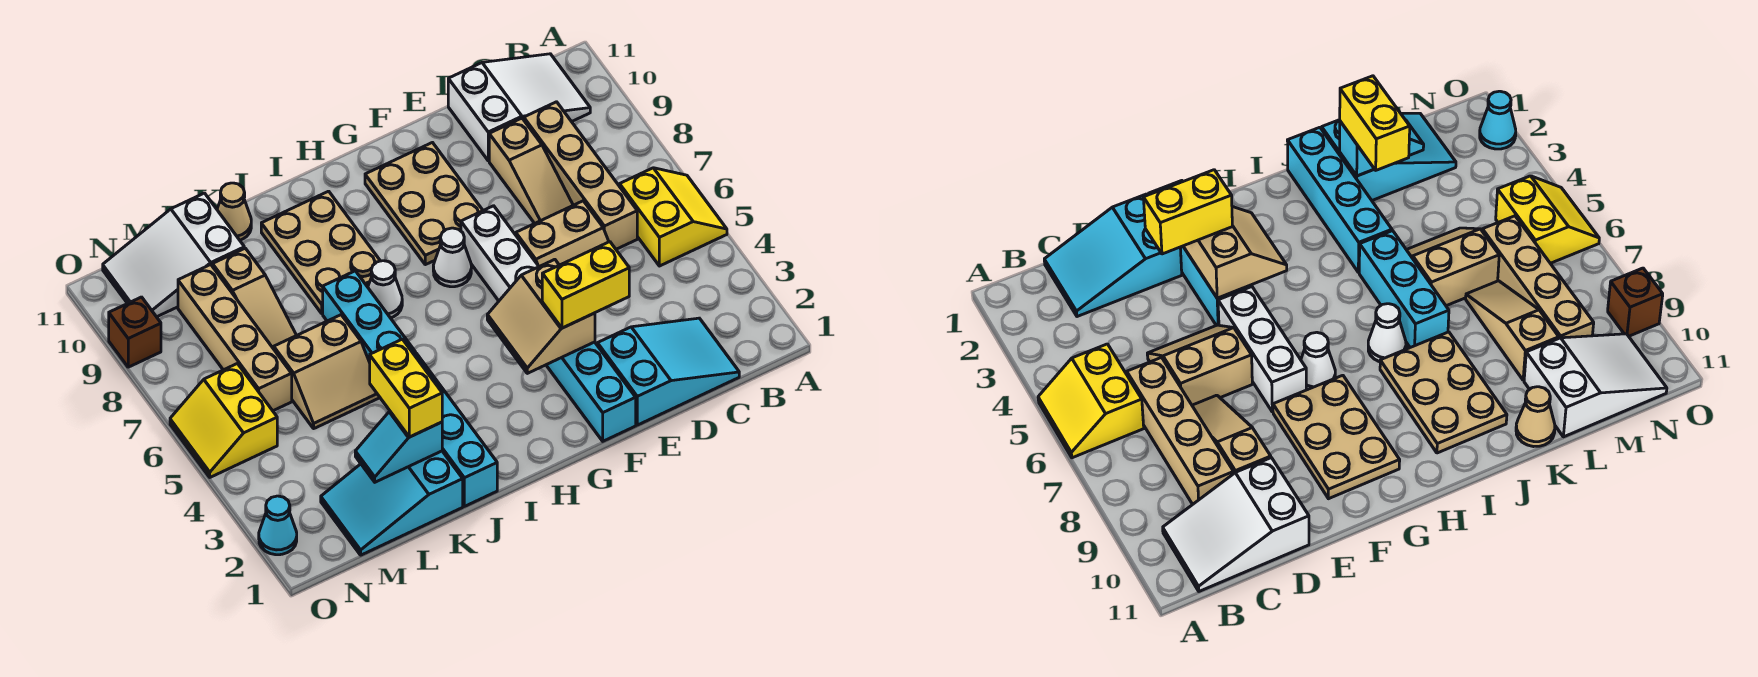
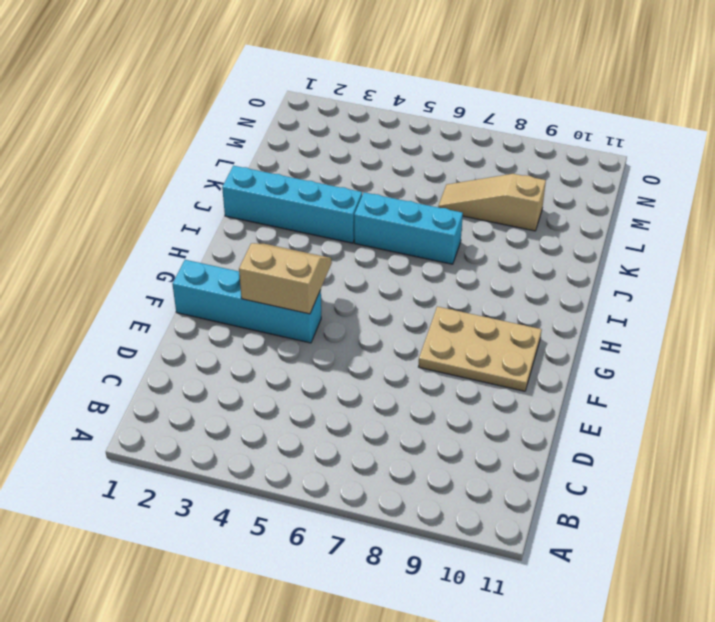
none -> yellow slope A5:B6 level 1 top B
none -> white slope B10:D11 level 1 top D
none -> cyan slope C1:E2 level 1 top E

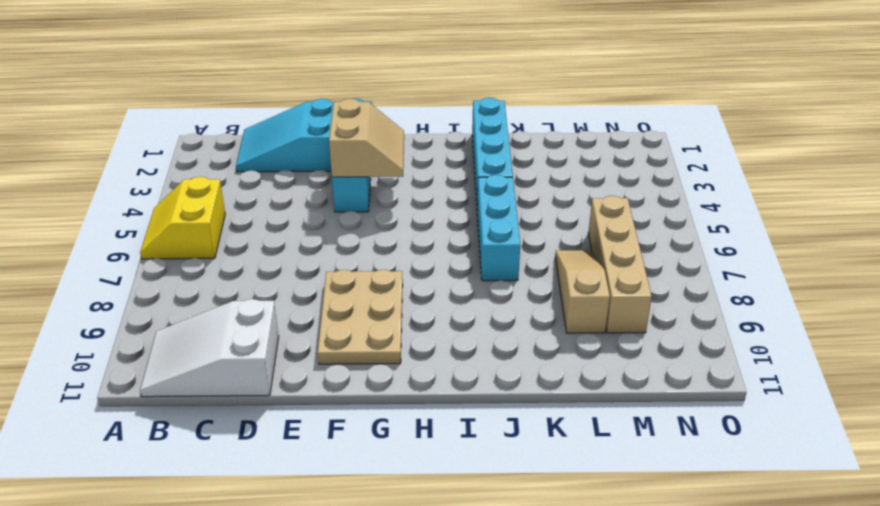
none -> tan brick C6:C9 level 1
none -> tan slope D5:E6 level 1 top 6
none -> tan slope D7:D9 level 1 top 9

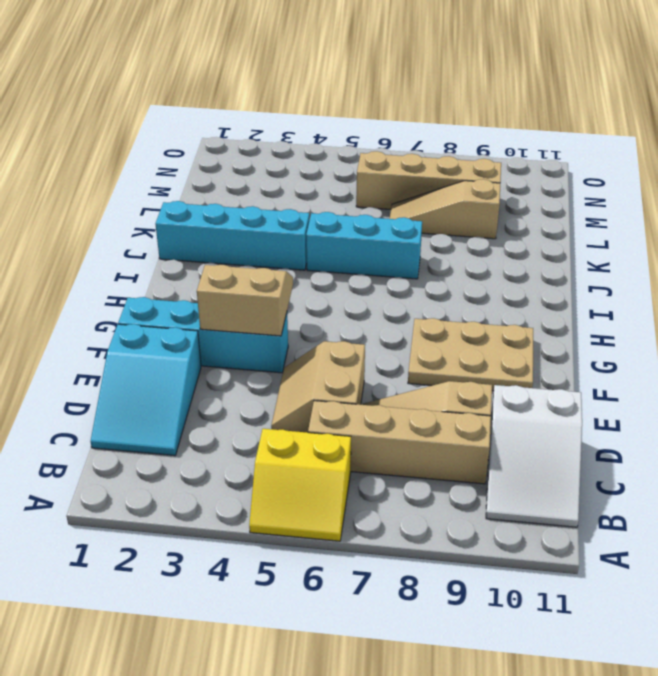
none -> white brick F5:F7 level 1
none -> white cone G7 level 1
none -> white cone I7 level 1

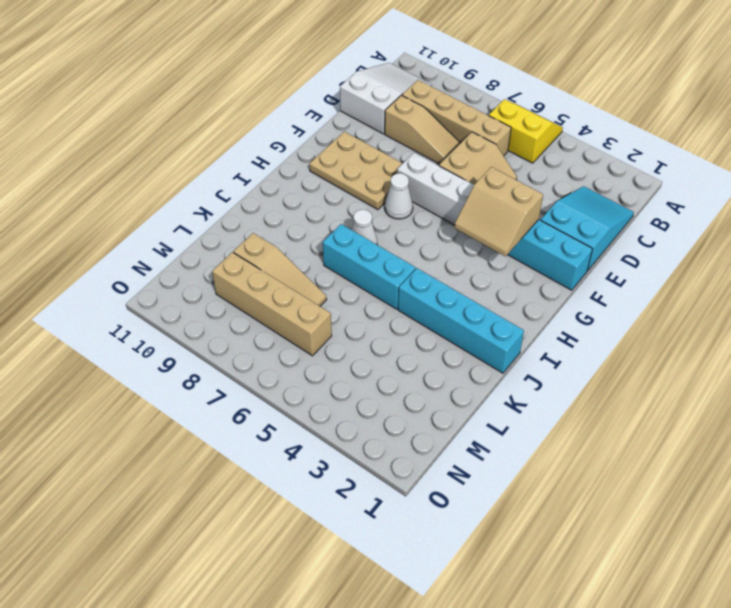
none -> tan plate I8:J10 level 1
none -> cyan slope K1:M2 level 1 top K
none -> tan slope K5:L6 level 1 top 6

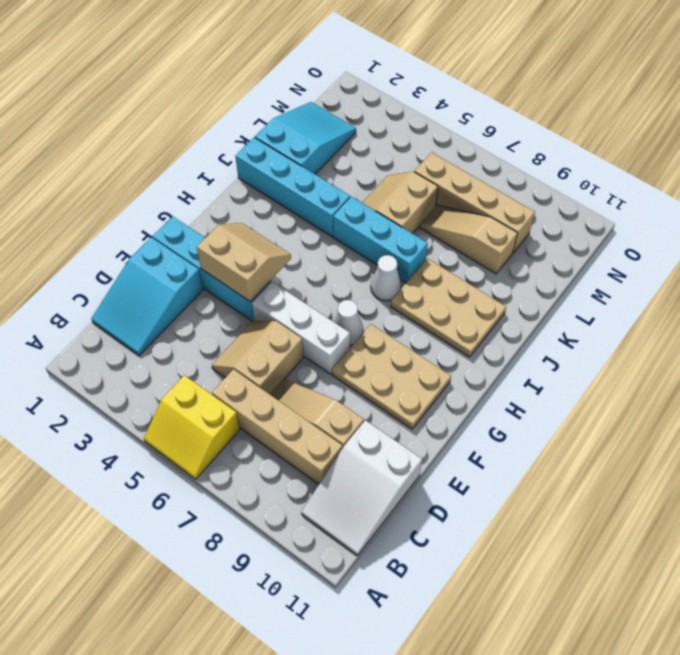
none -> tan cone K11 level 1
none -> white slope L10:N11 level 1 top L
none -> yellow slope N5:O6 level 1 top N

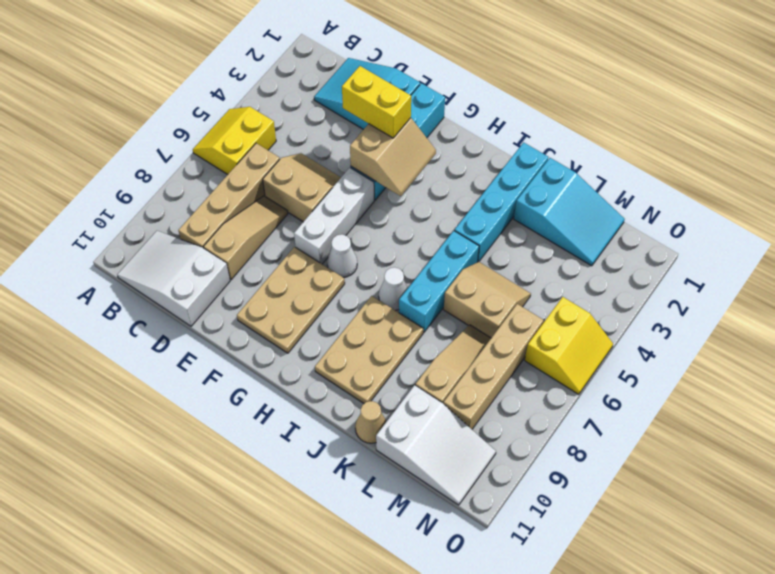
none -> cyan cone O2 level 1
none -> brown brick O9 level 1
none -> cyan slope K2:L2 level 2 top K

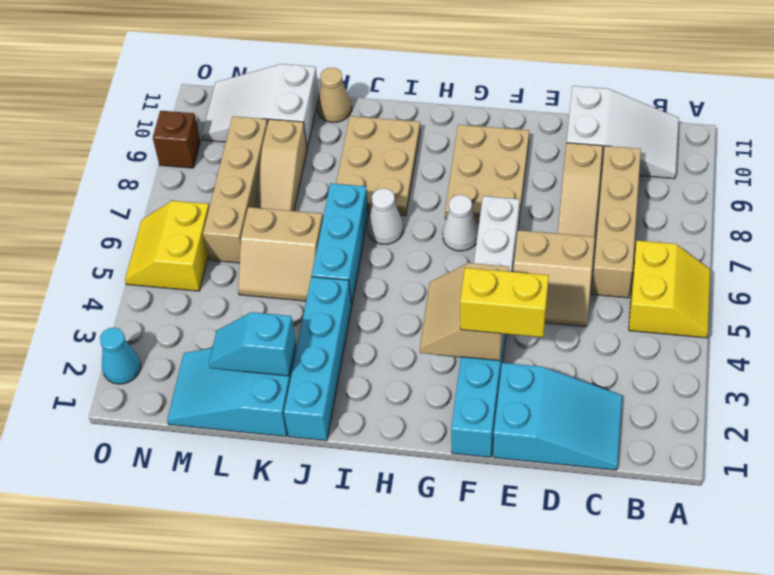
none -> yellow brick K2:K3 level 3

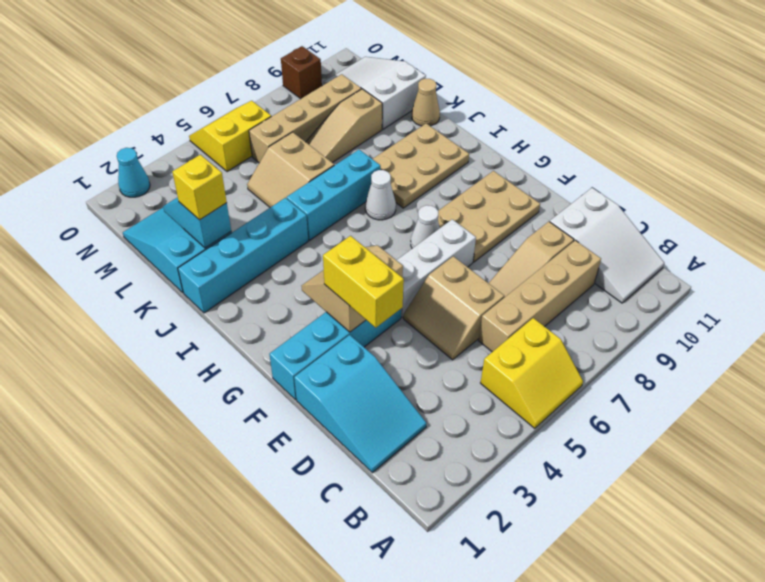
yellow brick K2 level 3 -> yellow brick K2:K3 level 3

